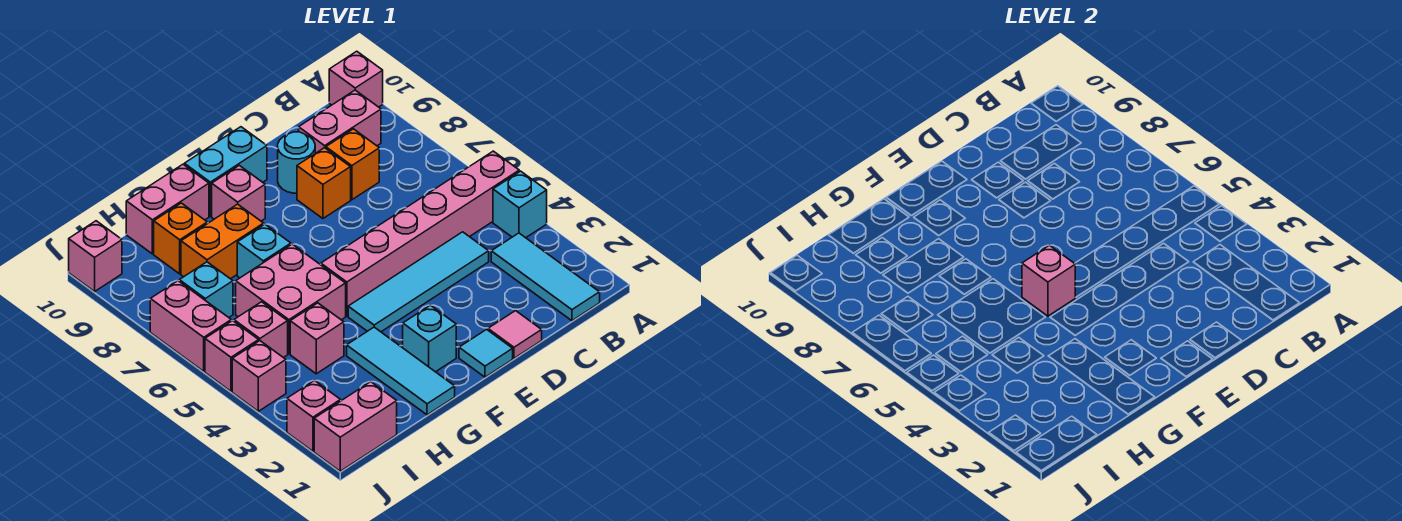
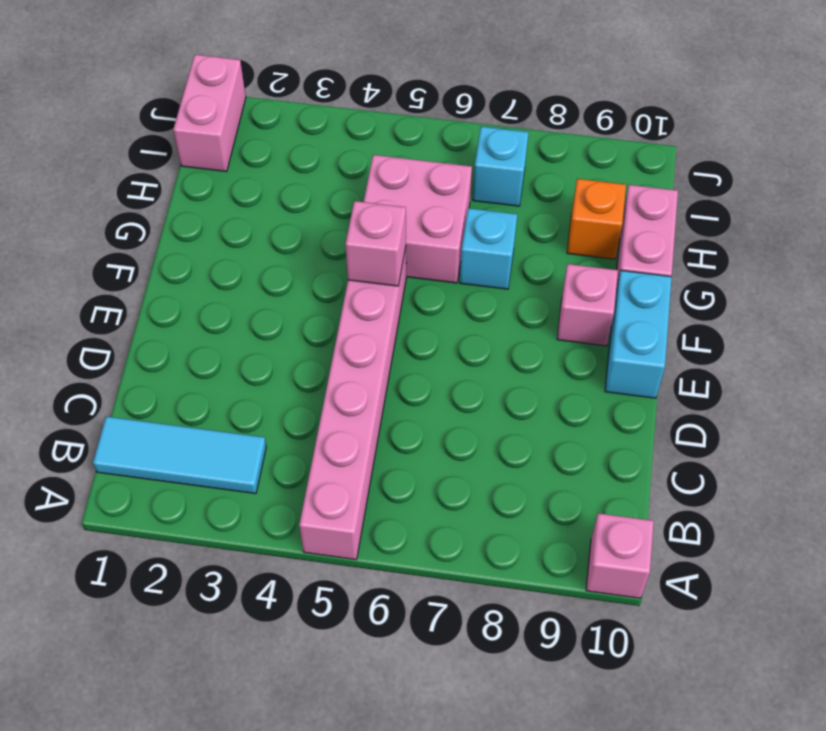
none -> cyan brick A4 level 1
none -> pink brick B9:C9 level 1
none -> cyan tile C4:F4 level 1
none -> orange brick C8 level 1

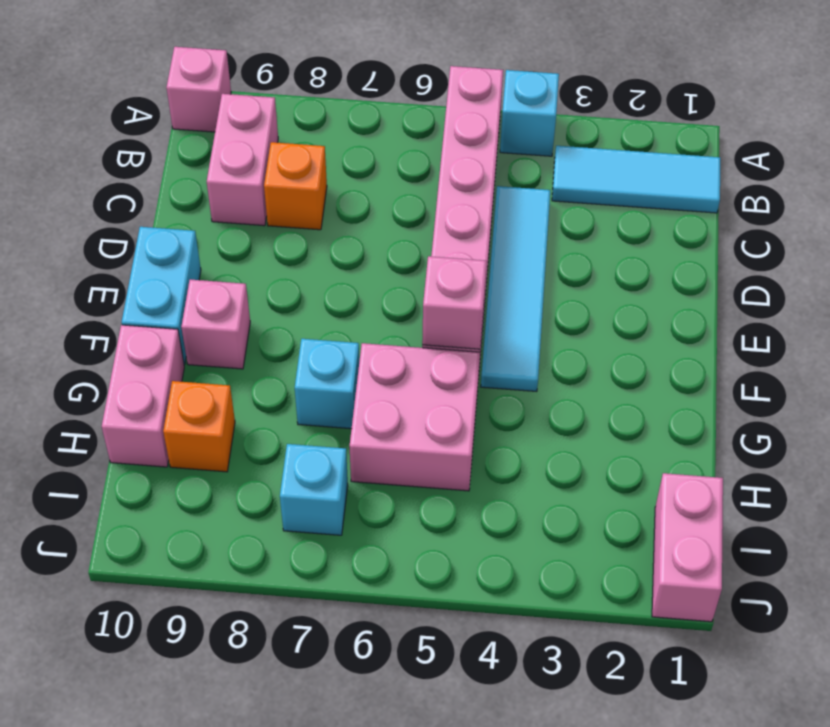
none -> pink tile D1 level 1
none -> orange brick D8 level 1
none -> cyan round brick D9 level 1
none -> cyan tile E1 level 1

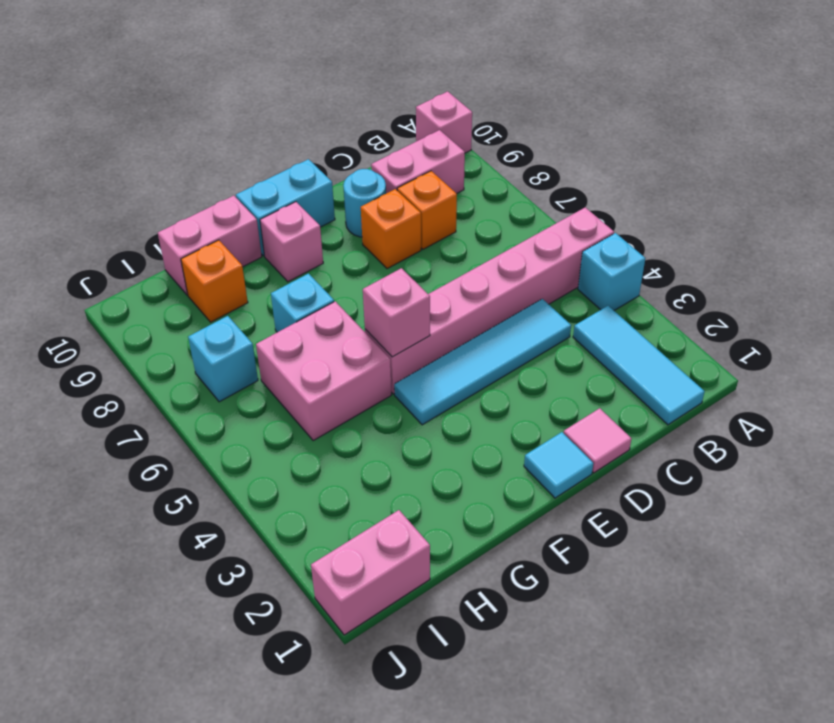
none -> cyan brick F2 level 1
none -> cyan tile G1:G3 level 1
none -> orange brick G8:H8 level 1
none -> pink brick H4 level 1

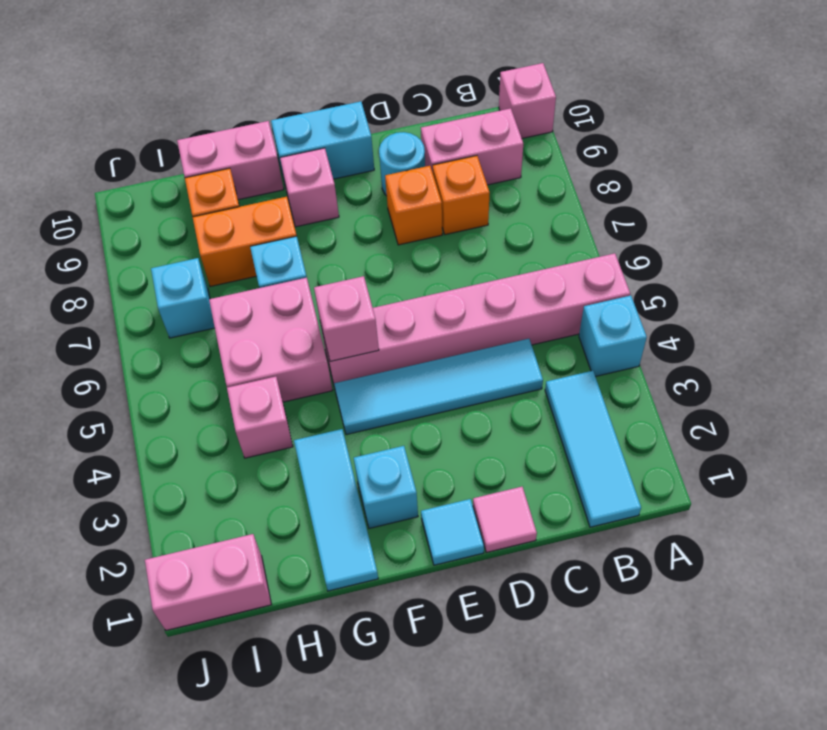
none -> pink brick I5 level 1
none -> pink brick J2 level 1
none -> pink brick J4 level 1
none -> pink brick J5 level 1

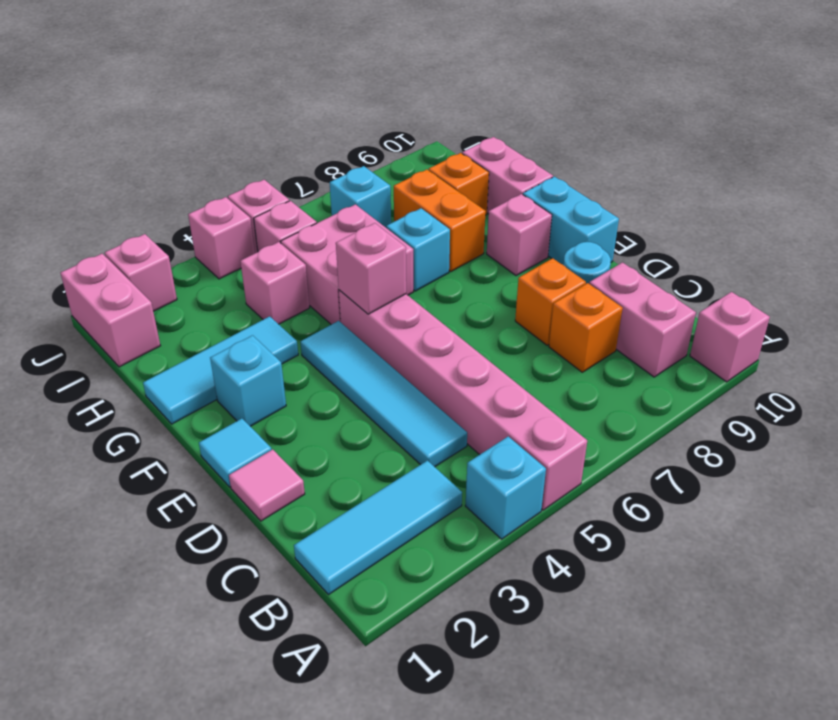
none -> pink brick J6:J7 level 1
none -> pink brick J10 level 1

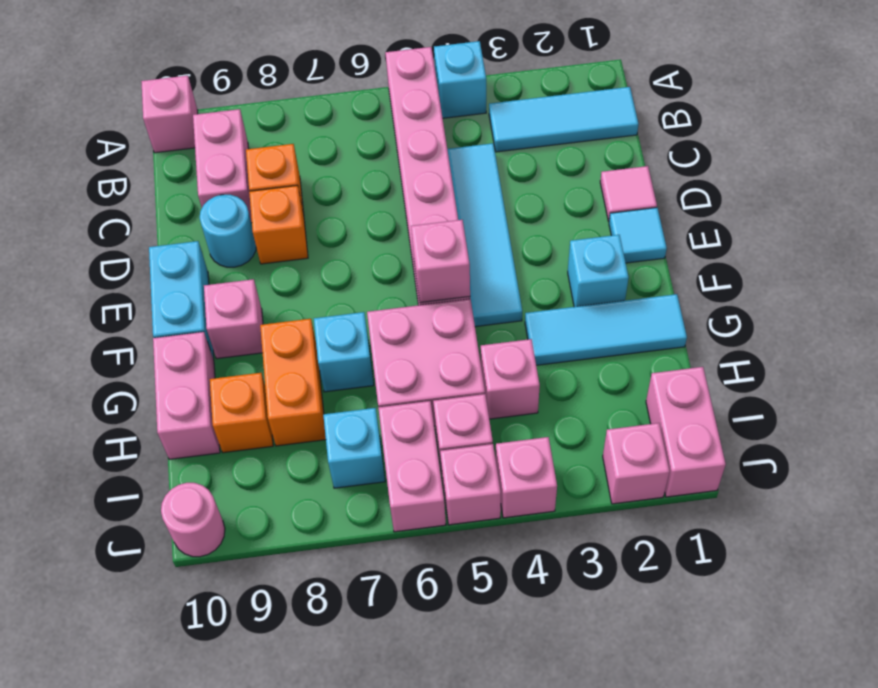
pink brick I6:J6 level 1 -> pink brick J6:J7 level 1
pink round brick J10 level 1 -> pink brick J10 level 1

